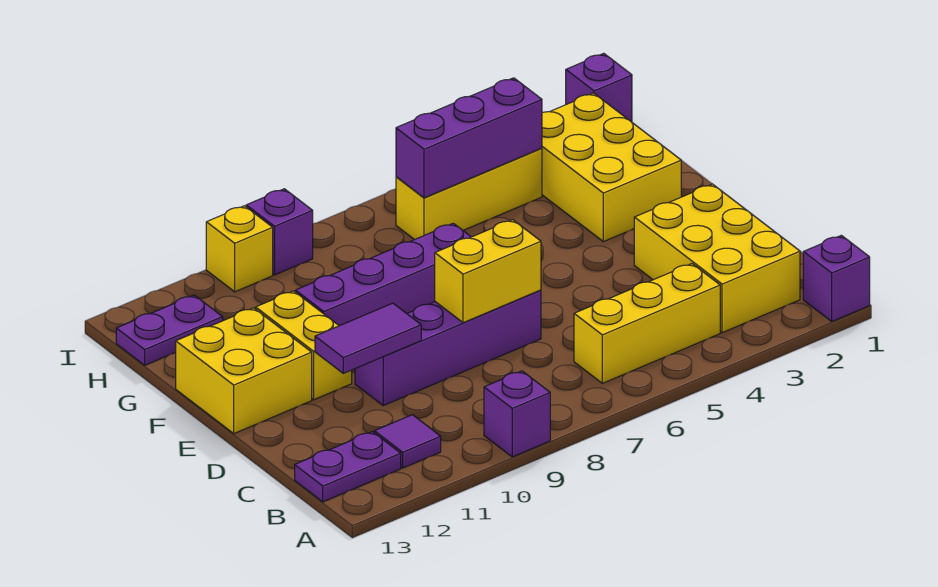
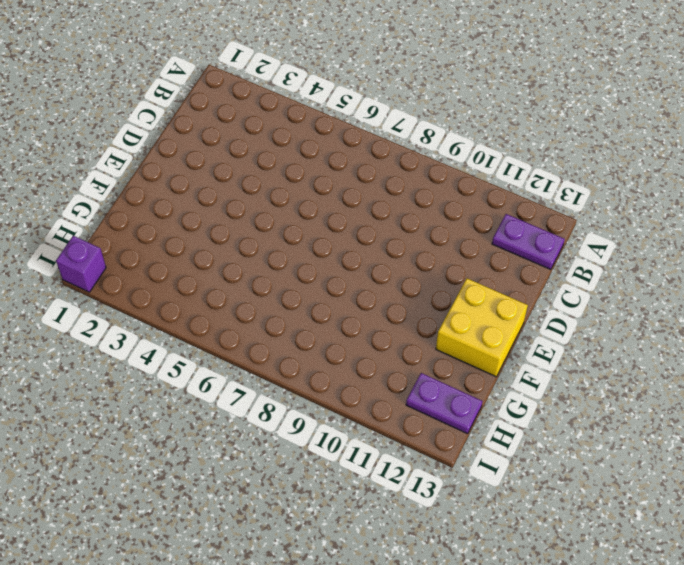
none -> purple brick A1 level 1
none -> purple brick A9 level 1
none -> yellow brick B2:D3 level 1

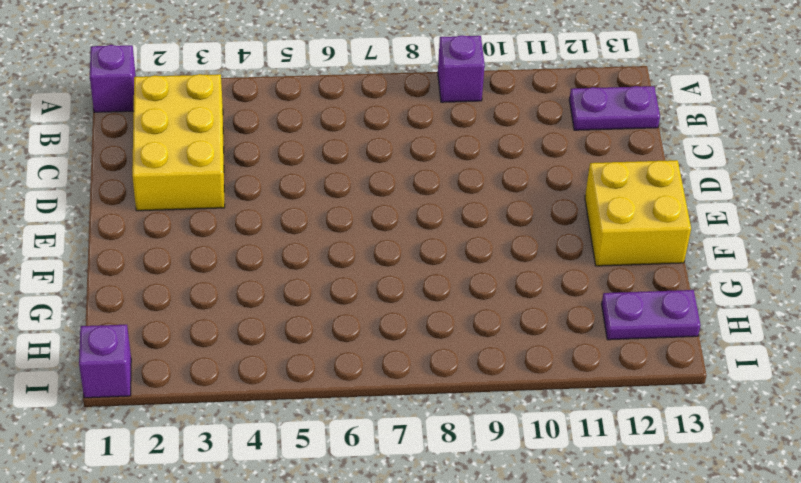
none -> yellow brick B4:B6 level 1
none -> purple tile B11 level 1
none -> purple brick D7:D10 level 1

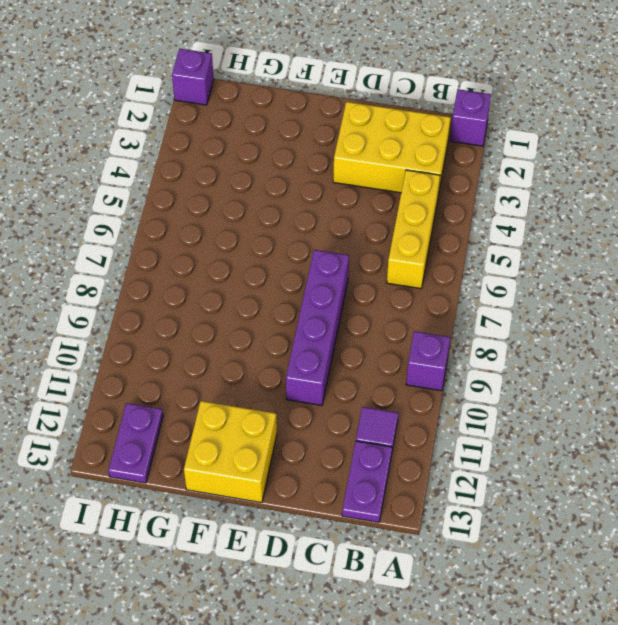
none -> yellow brick E11:F11 level 1
none -> yellow brick F2:H3 level 1
none -> purple brick F7:F10 level 1

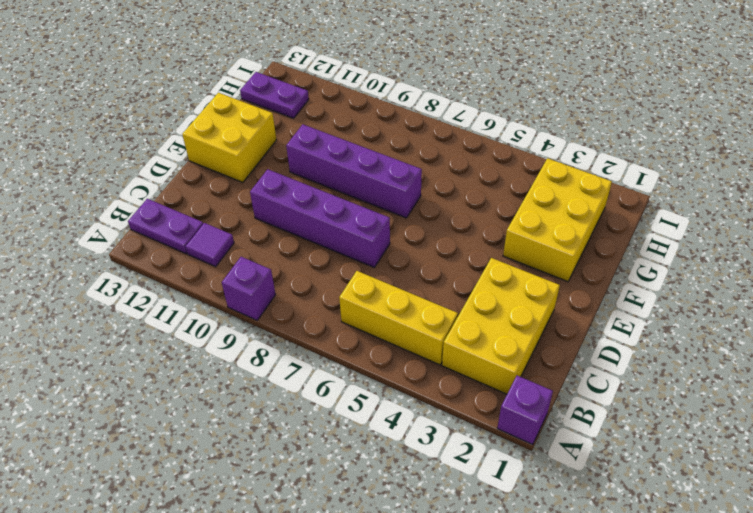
none -> yellow brick E11:F11 level 1
none -> yellow brick H4:H6 level 1
none -> purple brick I1 level 1

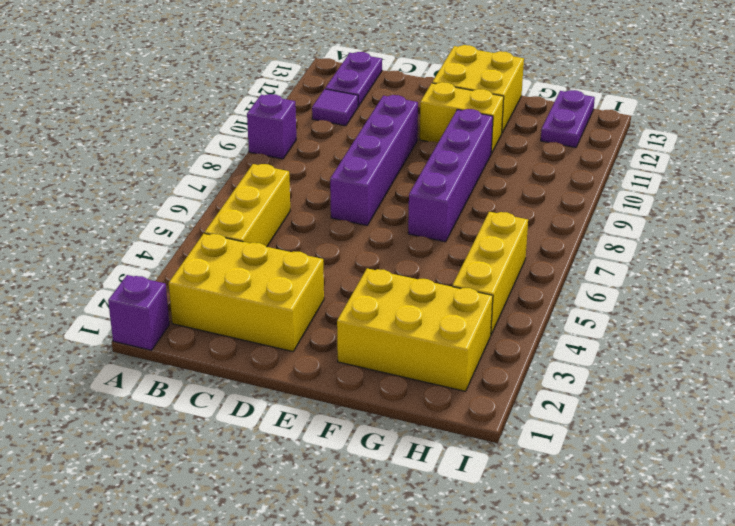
none -> purple brick I1 level 1
none -> purple brick I9 level 1
none -> yellow brick I10 level 1

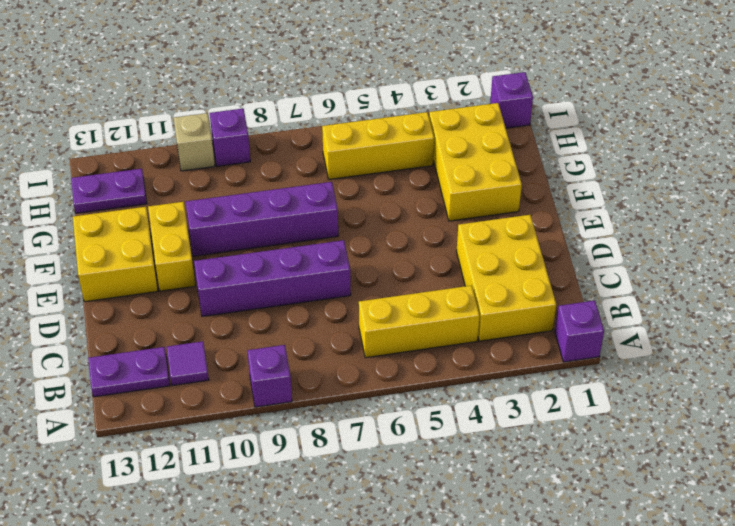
tan brick I10 level 1 -> yellow brick I10 level 1
none -> yellow brick D7:D8 level 2
none -> purple tile D10:D11 level 2
none -> purple brick H4:H6 level 2

